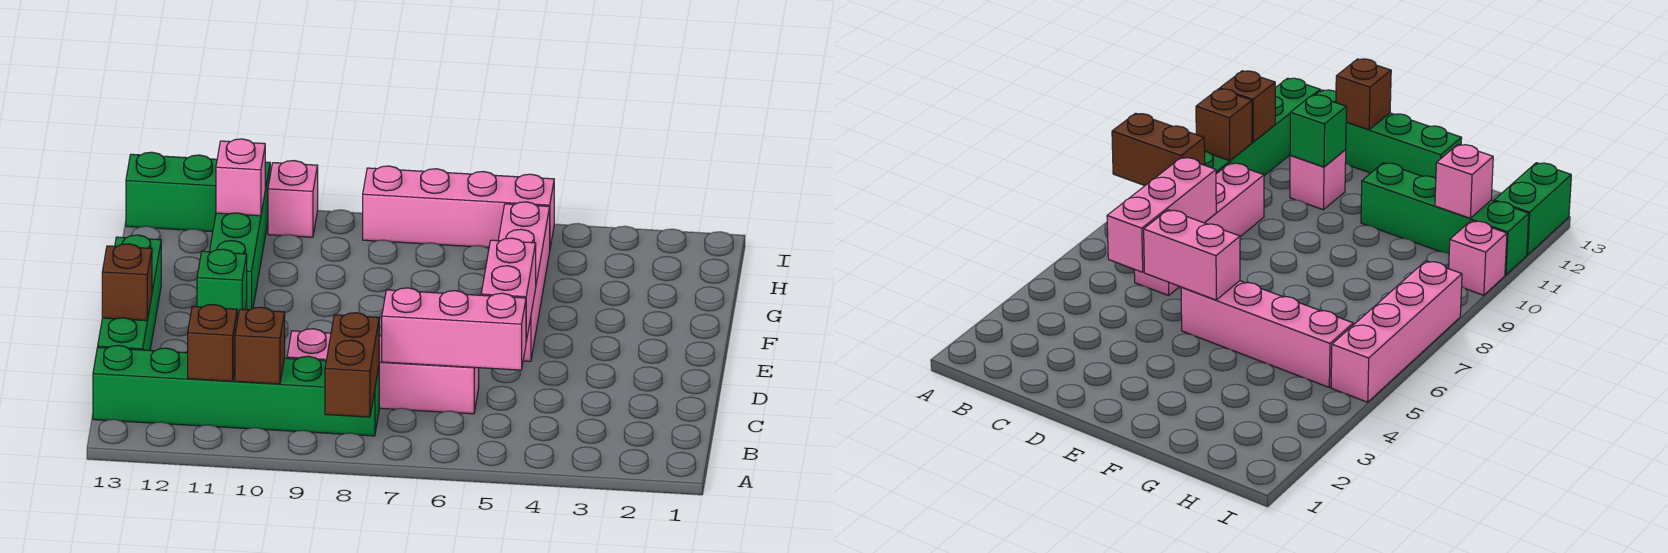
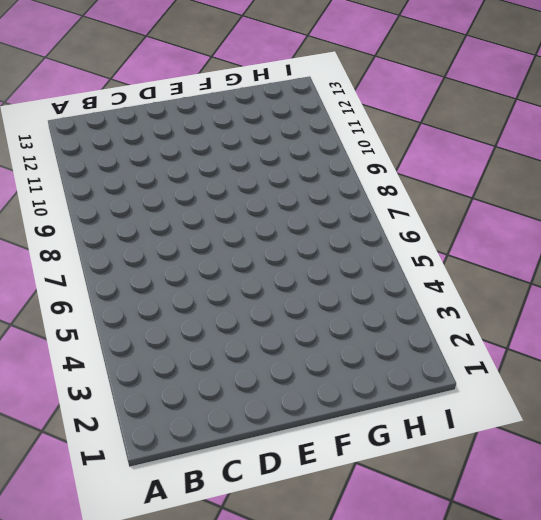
none -> green brick B8:B13 level 1
none -> pink brick C6:C9 level 1
none -> green brick C13:F13 level 1

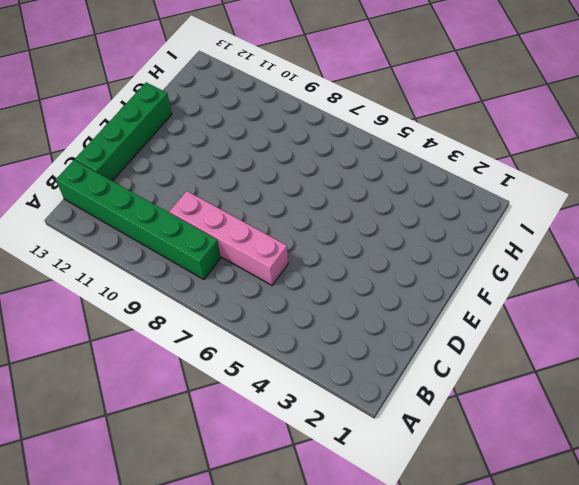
none -> pink brick D11 level 1
none -> pink brick E5:H5 level 1
none -> green brick F11:I11 level 1

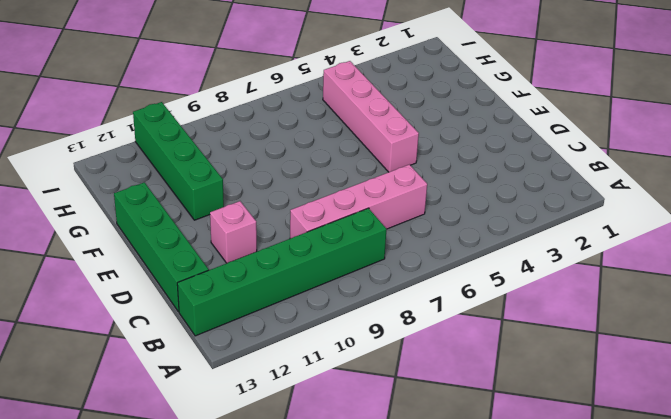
none -> pink brick I5:I8 level 1
none -> pink brick I10 level 1
none -> green brick I12:I13 level 1

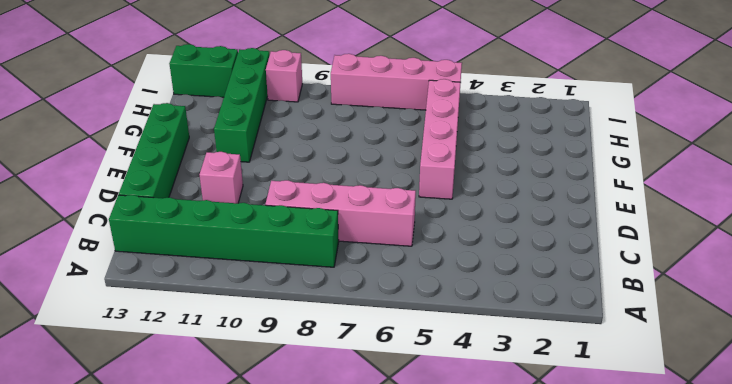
none -> brown brick A8:B8 level 2
none -> brown brick B10 level 2
none -> brown brick B11 level 2

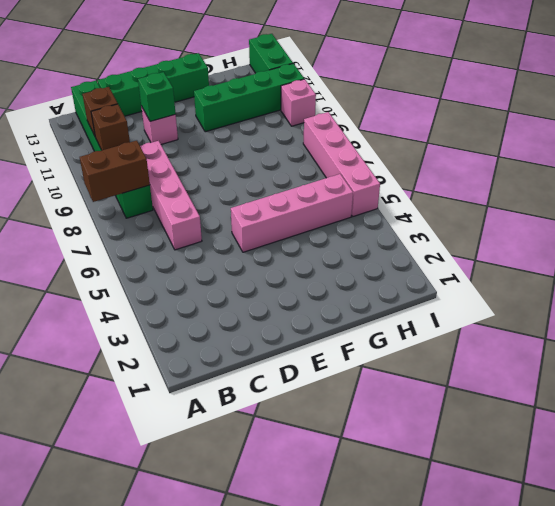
none -> pink brick C5:C7 level 2
none -> pink brick D5:E5 level 2
none -> brown brick D13 level 2

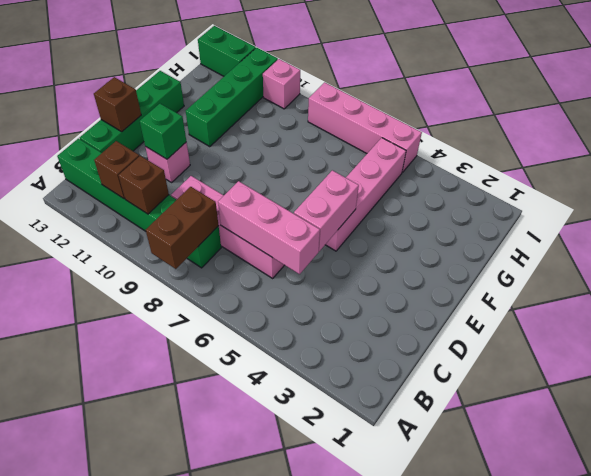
none -> pink brick H11 level 2

